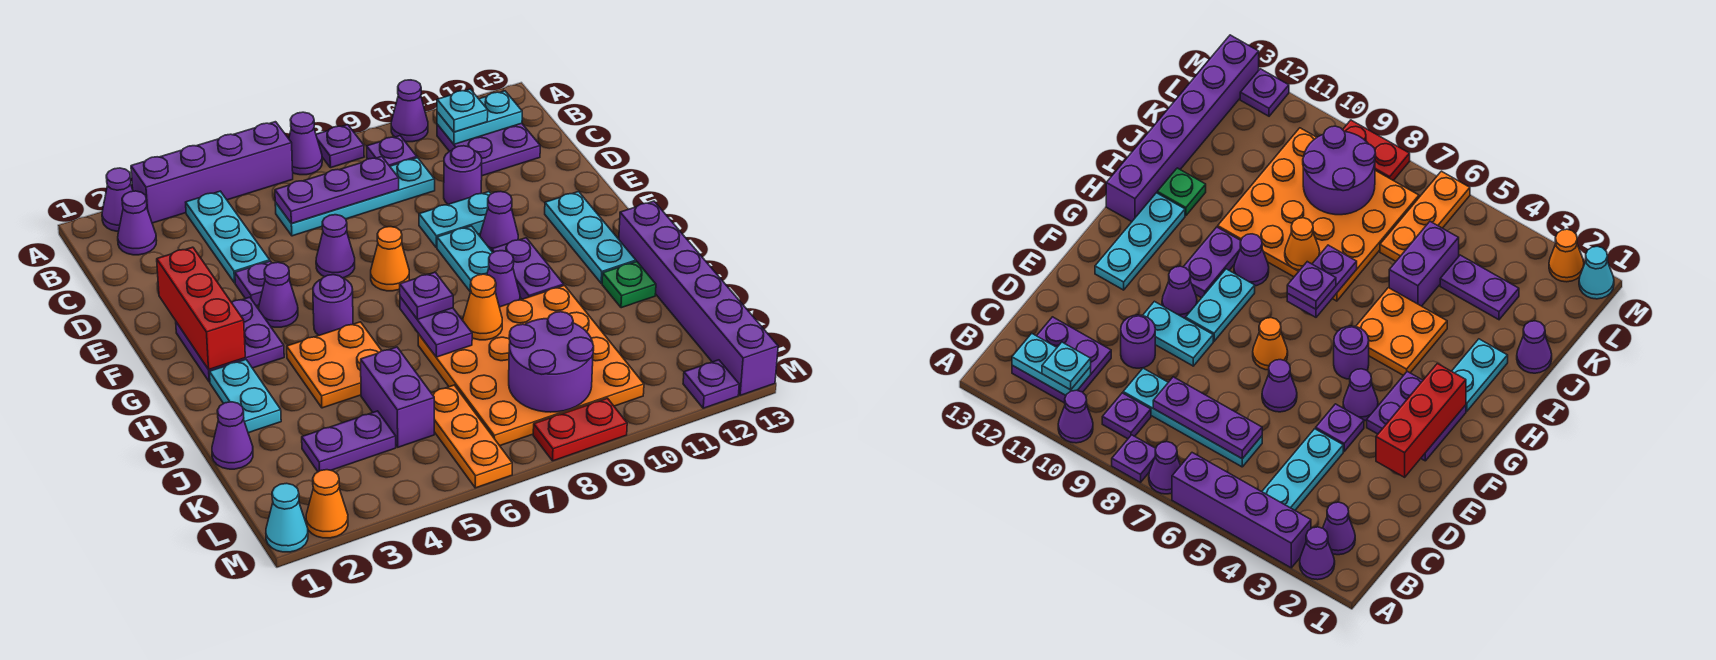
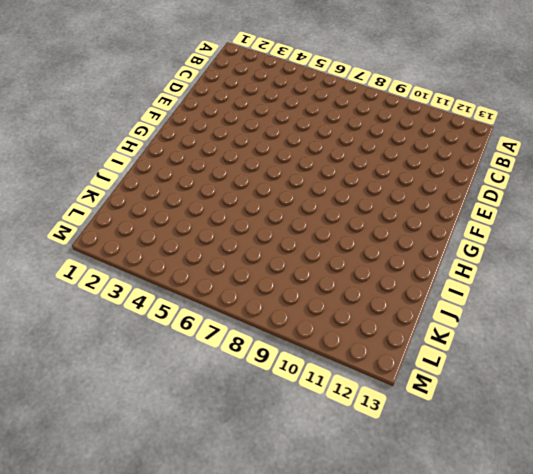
none -> purple cone A2 level 1
none -> purple brick A3:A6 level 1
none -> purple cone A7 level 1
none -> purple plate A8 level 1

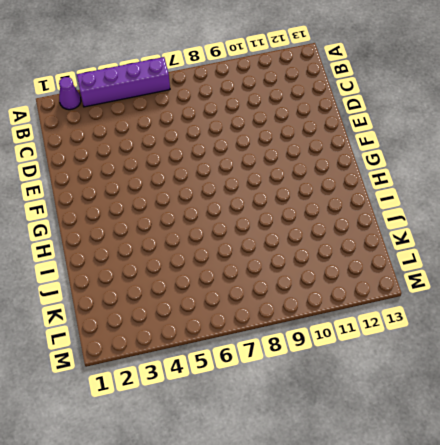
none -> purple cone A7 level 1
none -> purple plate A8 level 1
none -> purple cone A10 level 1
none -> purple cone B2 level 1

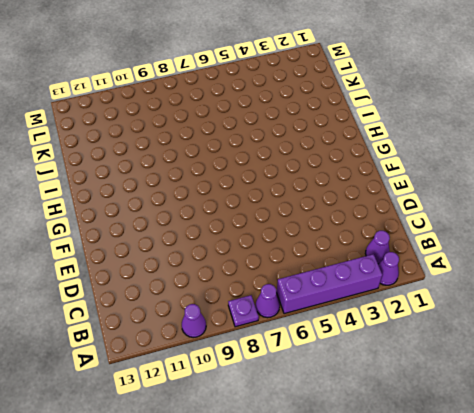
none -> cyan plate B4:D4 level 1
none -> purple plate B9 level 1
none -> purple plate B11:C12 level 1
none -> cyan plate C6:C9 level 1

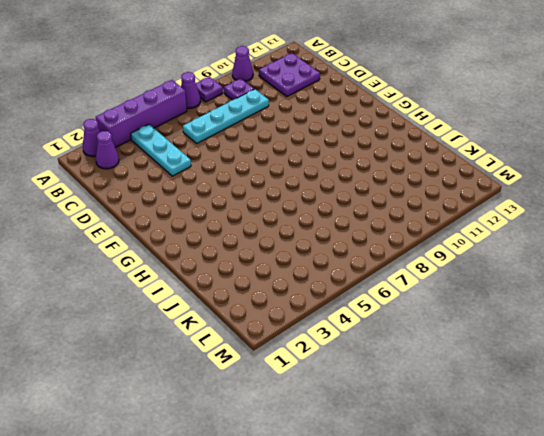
none -> purple round brick D10 level 1
none -> purple plate E4 level 1
none -> purple cone E6 level 1
none -> cyan plate E9:E10 level 1

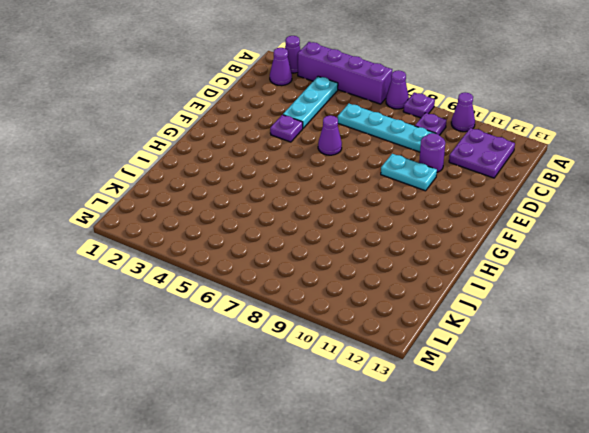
none -> purple plate F2:G3 level 1
none -> purple cone F4 level 1
none -> orange cone F7 level 1
none -> cyan plate F9:G9 level 1

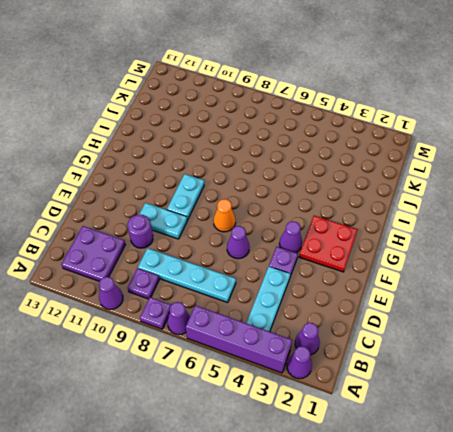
red plate F2:G3 level 1 -> purple plate F2:G3 level 1
none -> purple cone F10 level 1
none -> cyan plate F12:H12 level 1
none -> purple round brick G5 level 1
none -> purple plate G10:H10 level 1

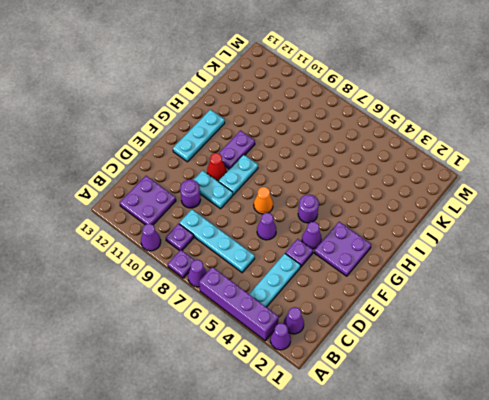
red cone F10 level 1 -> purple cone F10 level 1
none -> cyan plate H2:I2 level 1
none -> orange plate H4:I5 level 1
none -> purple cone H9 level 1
none -> purple brick H13:M13 level 1

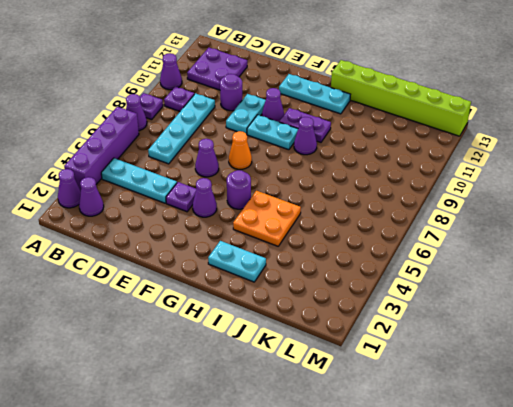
lime brick H13:M13 level 1 -> purple brick H13:M13 level 1
none -> purple plate F2:G3 level 1
none -> orange plate I7:L10 level 1
none -> green plate I12 level 1
none -> purple cone J1 level 1

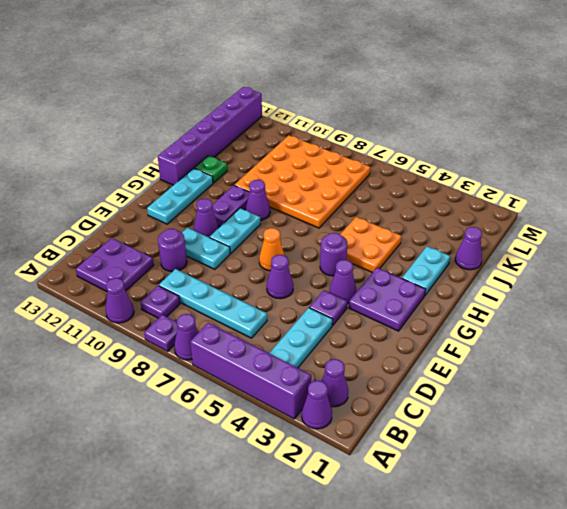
none -> purple brick J5:K5 level 1
none -> purple plate K3:K4 level 1
none -> orange plate K6:M6 level 1
none -> cyan cone M1 level 1

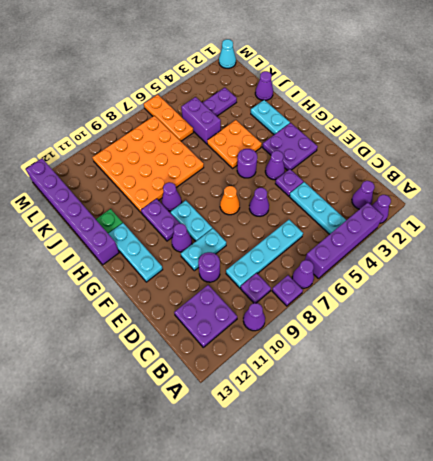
none -> orange cone M2 level 1
none -> red plate M8:M9 level 1
none -> purple plate M12 level 1
none -> cyan plate B11:B12 level 2

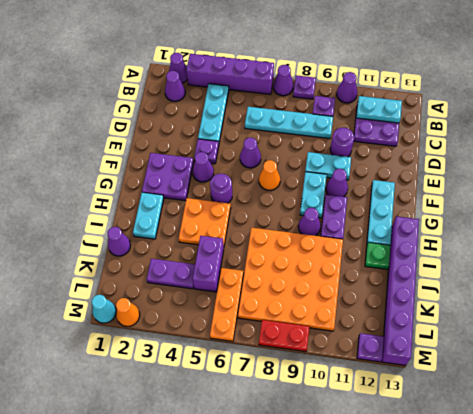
none -> purple plate C6:C8 level 2
none -> red brick E2:G2 level 2
none -> purple plate H7:I7 level 2
none -> orange cone I8 level 2

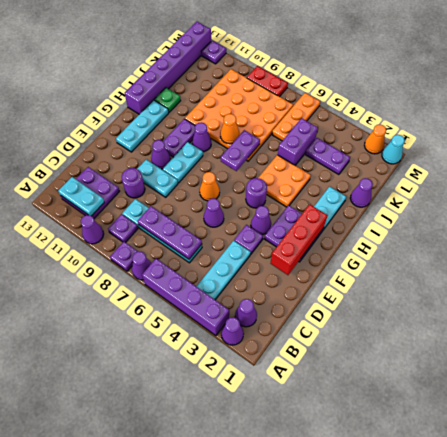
none -> purple round brick K8:L9 level 2
none -> cyan plate B11 level 3
none -> purple plate H7 level 3

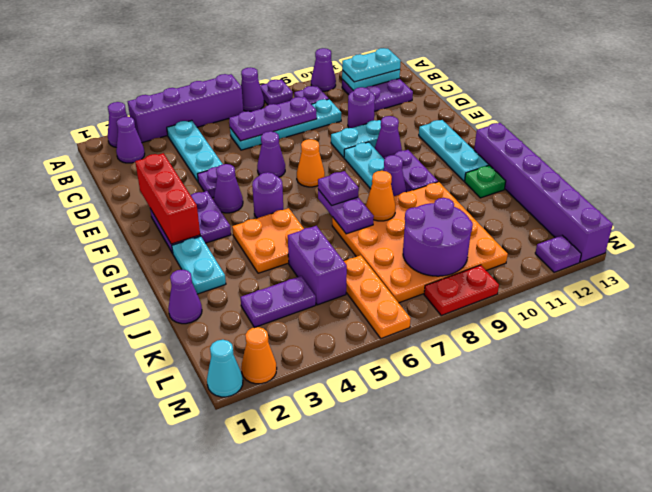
cyan plate B11:B12 level 3 -> cyan plate B11 level 3

